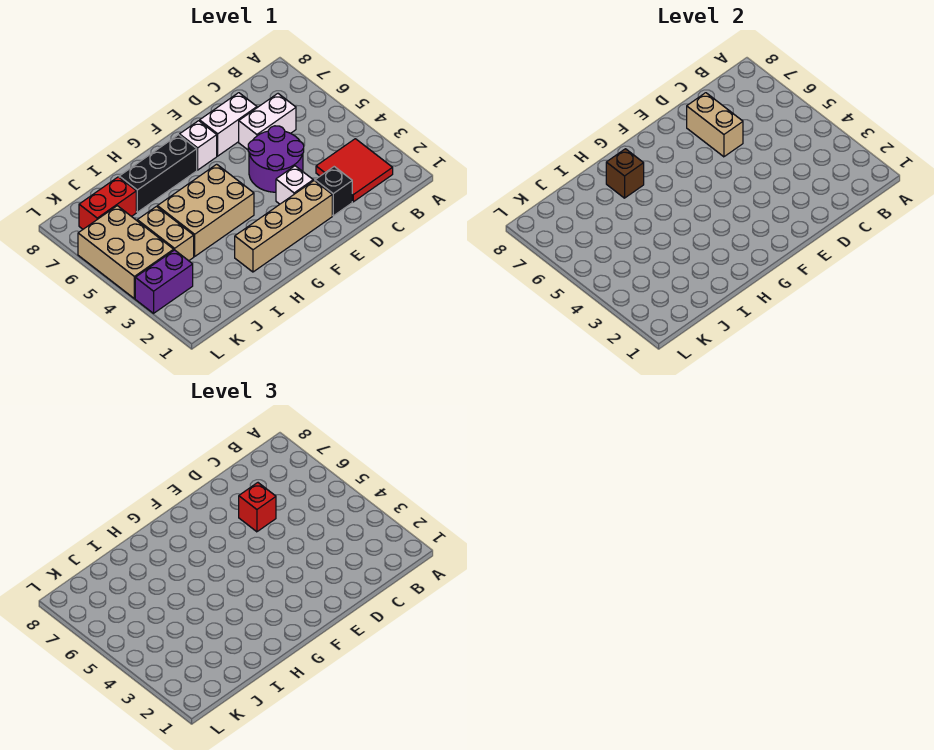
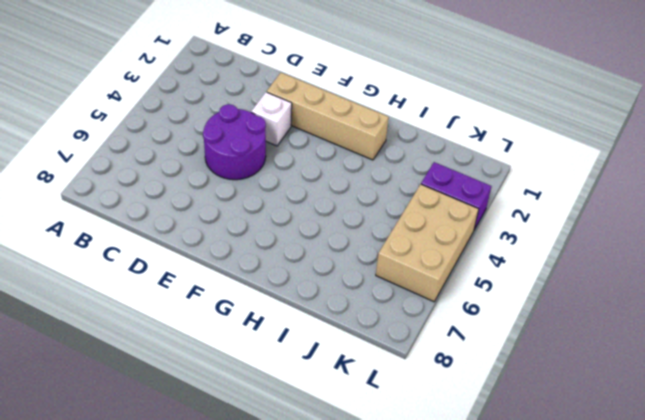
none -> red tile B2:C3 level 1
none -> white brick C6:D6 level 1
none -> black brick D2 level 1

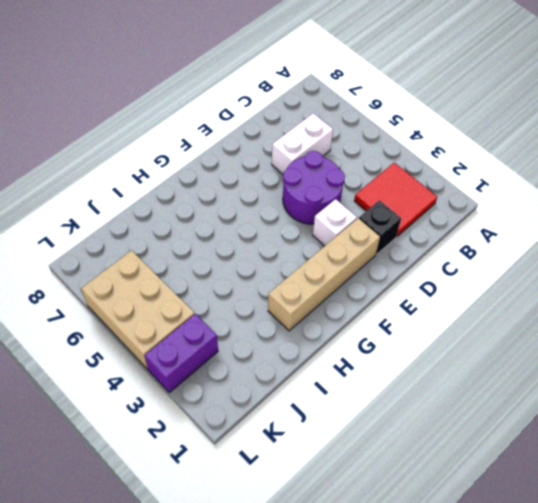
none -> white brick D7:E7 level 1
none -> white brick F7 level 1
none -> tan brick G4:I5 level 1

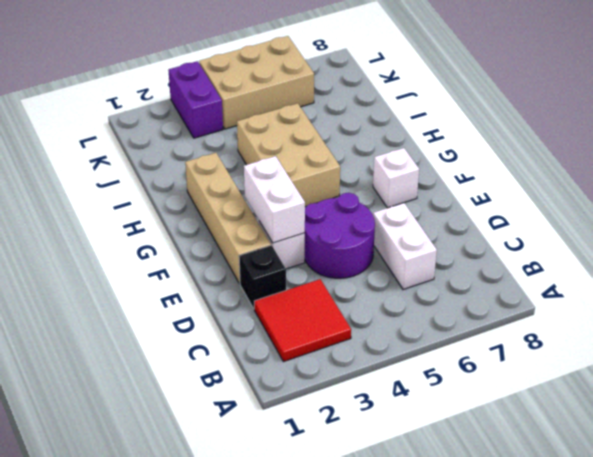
white brick E3:F3 level 2 -> white brick D7:E7 level 1
none -> black brick G7:I7 level 1
none -> tan brick J4:J5 level 1
none -> red brick J7:K7 level 1

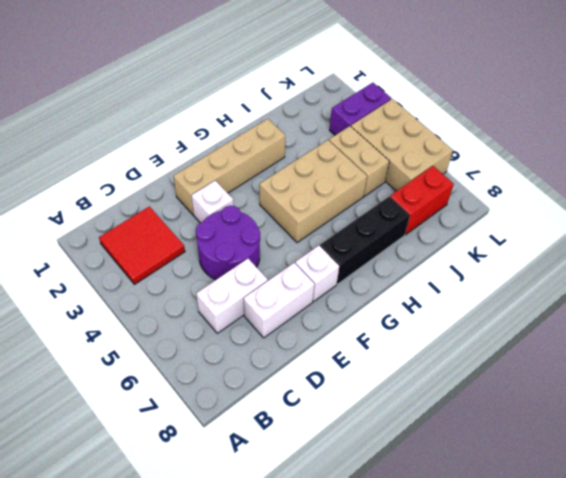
none -> black brick D2 level 1
none -> tan brick D6:D7 level 2
none -> brown brick H7 level 2

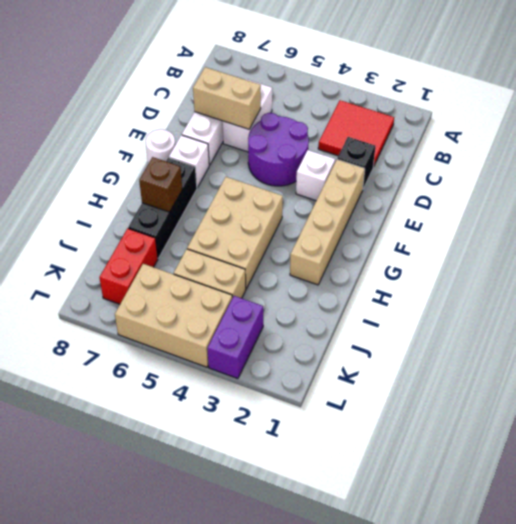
white round brick F8 level 1 -> none
none -> red brick D6 level 3

